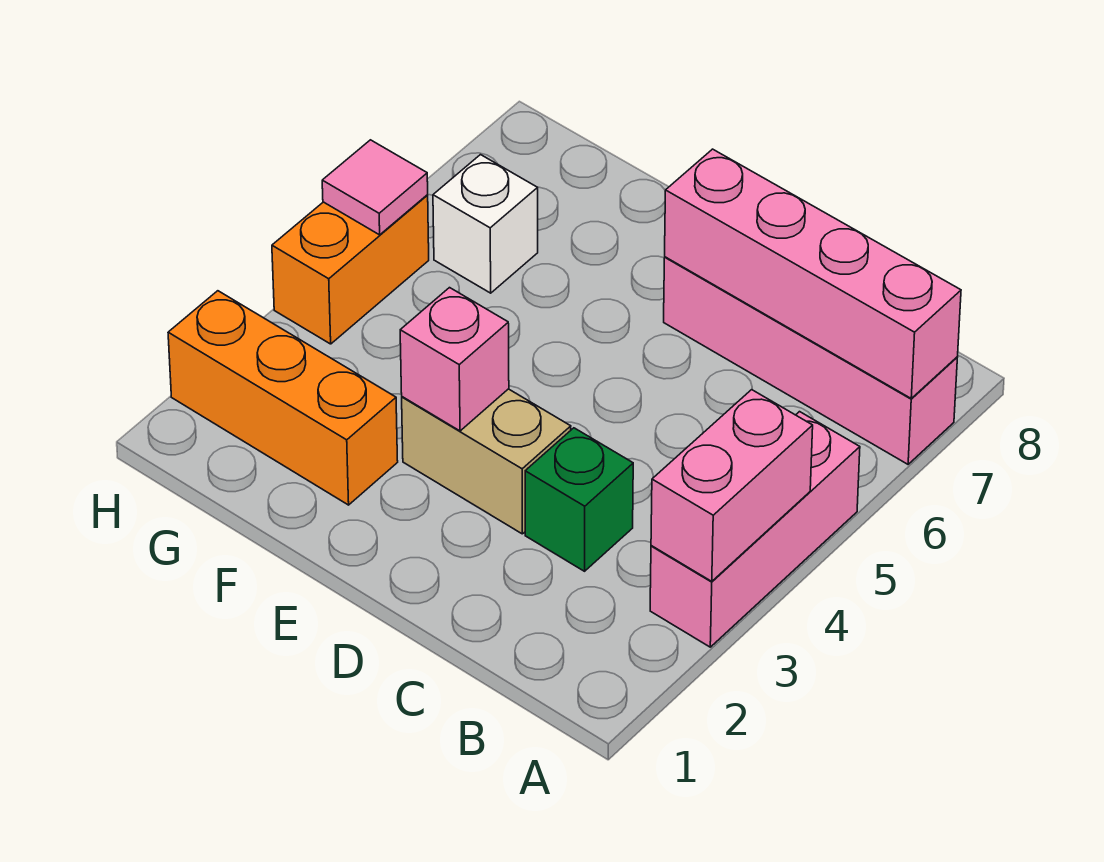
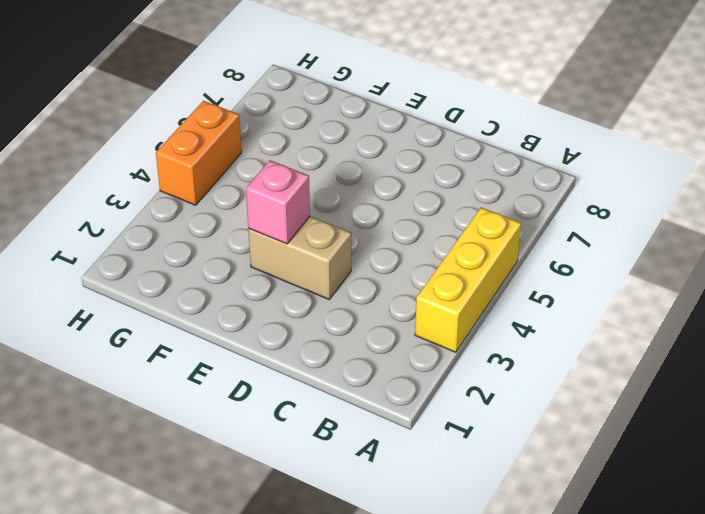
yellow brick A3:A5 level 1 -> pink brick A3:A5 level 1
none -> pink brick A7:D7 level 1
none -> green brick C3 level 1

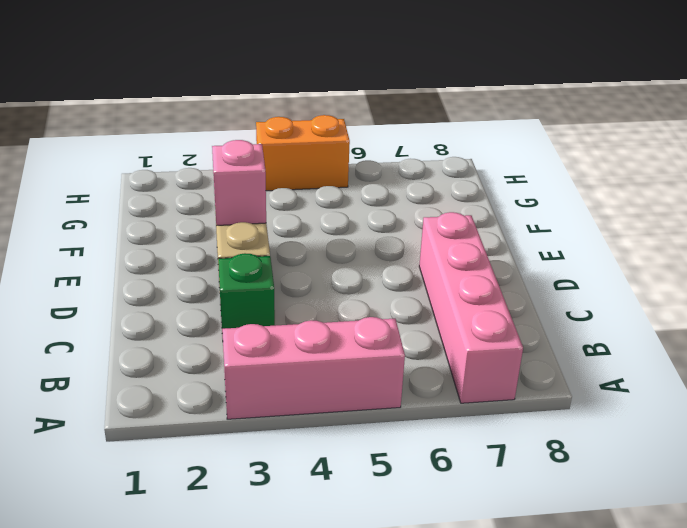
none -> orange brick F2:H2 level 1
none -> white brick G6 level 1

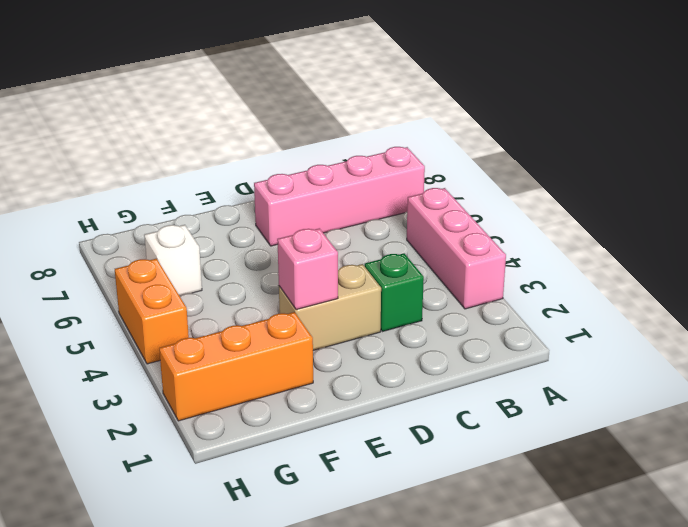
none -> pink brick A3:A4 level 2
none -> pink brick A7:D7 level 2

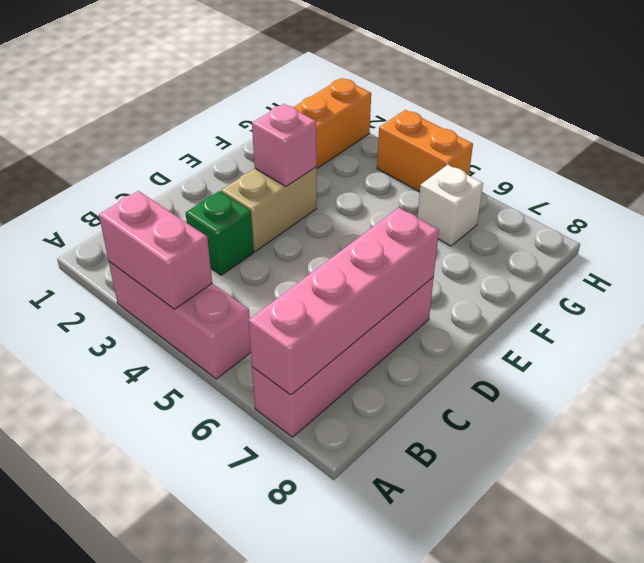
none -> pink tile H5 level 2

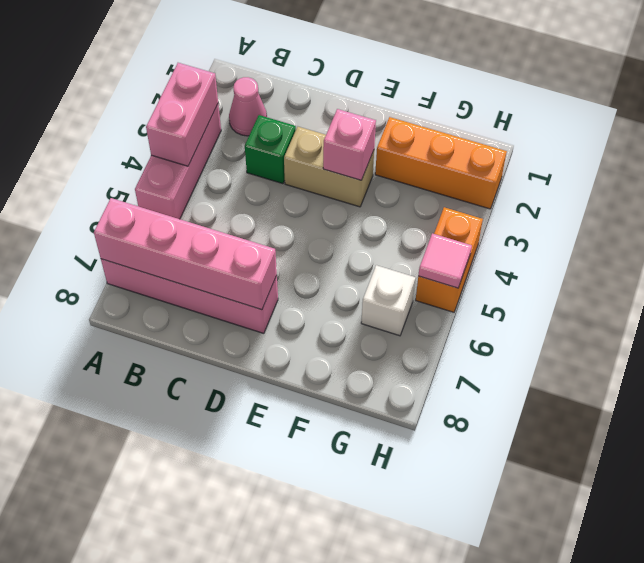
pink cone B2 level 1 -> none

